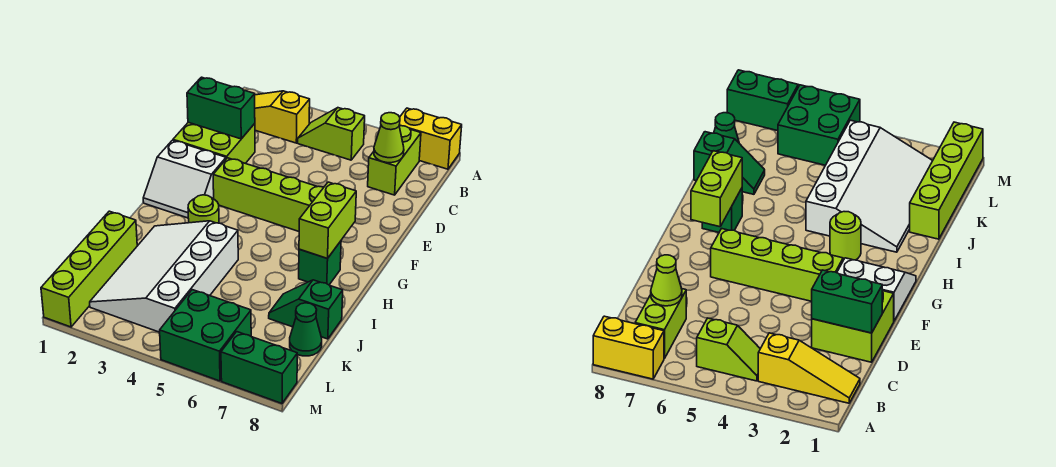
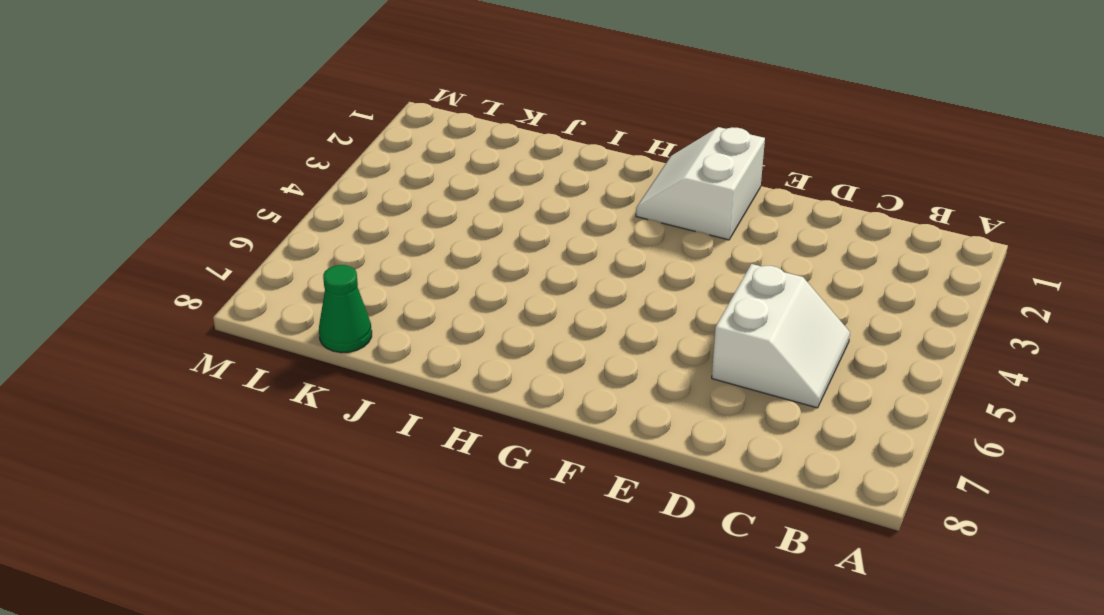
white slope C5:D6 level 1 top D -> none
none -> yellow brick A7:A8 level 1
none -> yellow slope B1:B3 level 1 top 3
none -> lime slope B4:B5 level 1 top 5

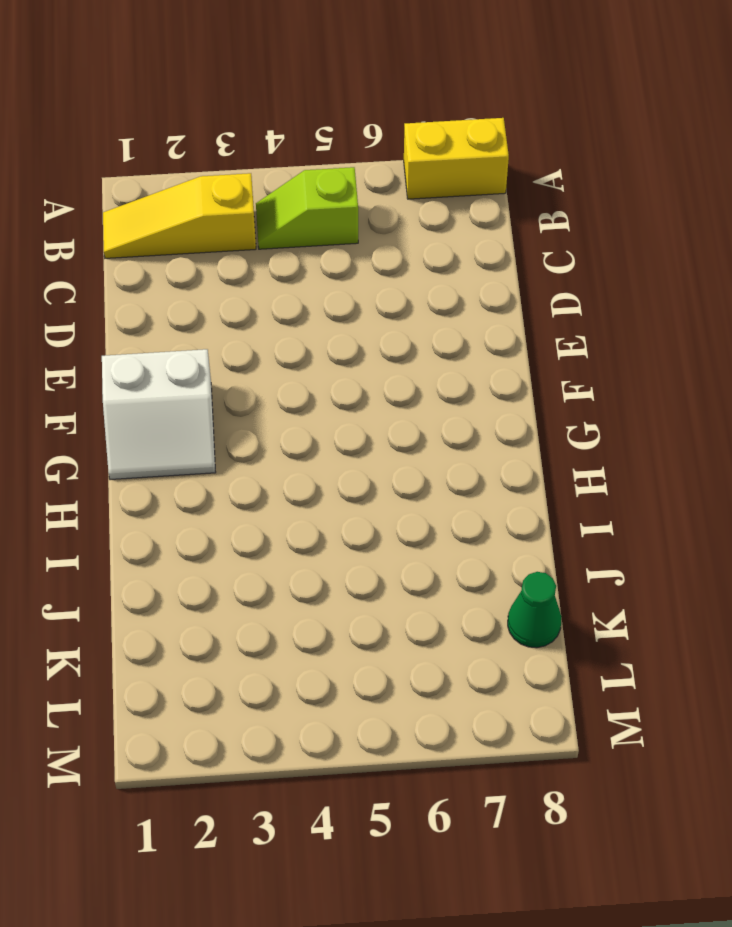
none -> lime brick B7:C7 level 1
none -> lime brick D1:E2 level 1
none -> lime brick F3:F6 level 1

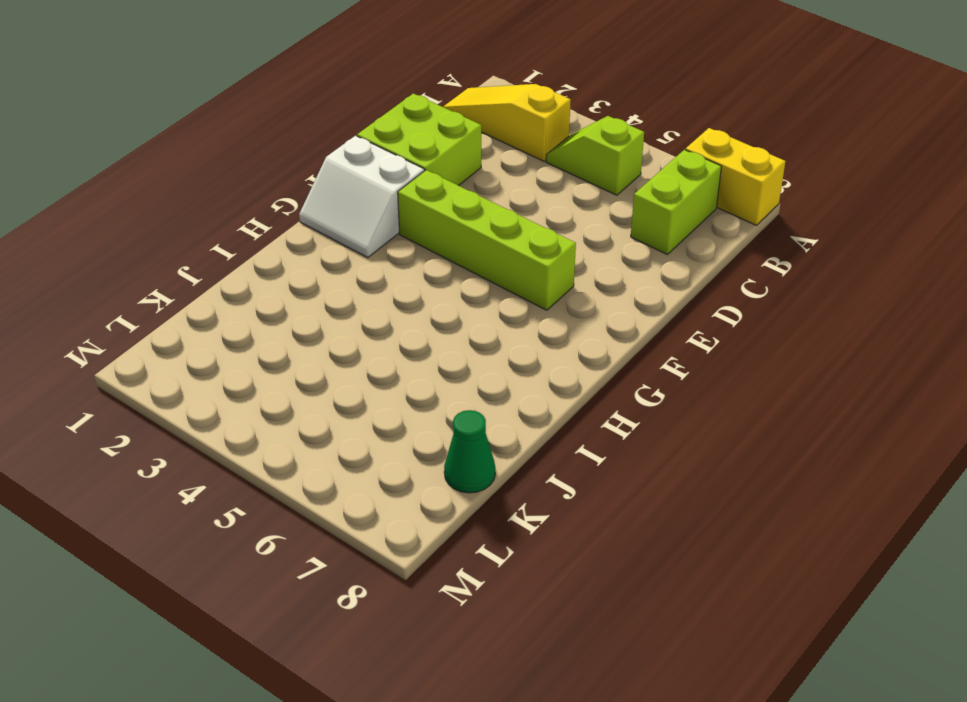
none -> lime round brick H3 level 1
none -> green brick H7 level 1
none -> white slope I2:L4 level 1 top 4

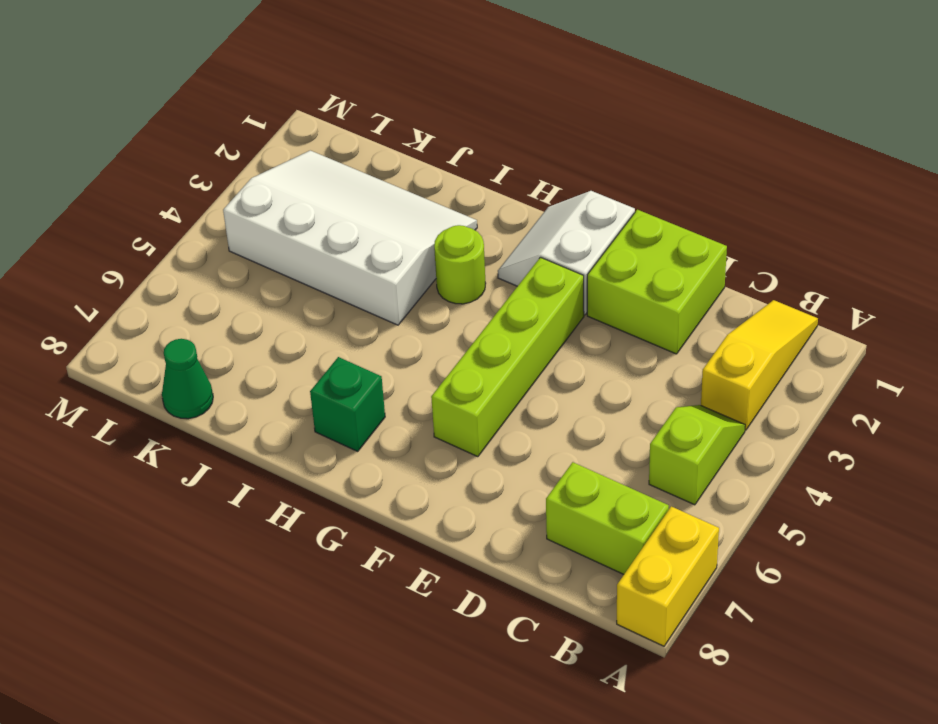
none -> lime brick J1:M1 level 1
none -> green slope J7:J8 level 1 top 8
none -> green brick L5:M6 level 1

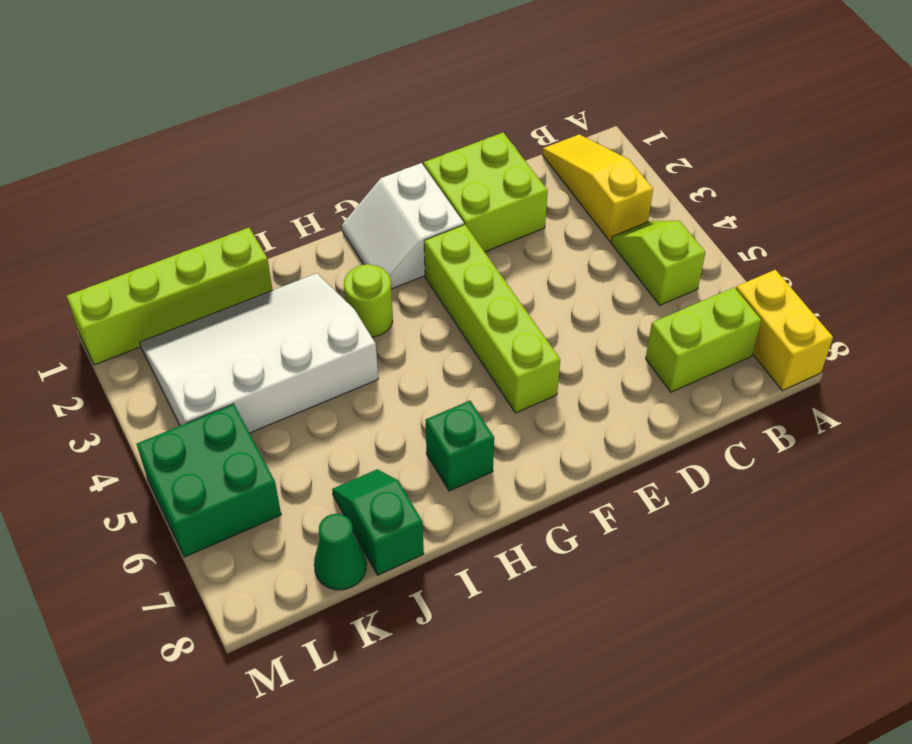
none -> green brick M7:M8 level 1
none -> lime cone C7 level 2
none -> green brick D1:D2 level 2

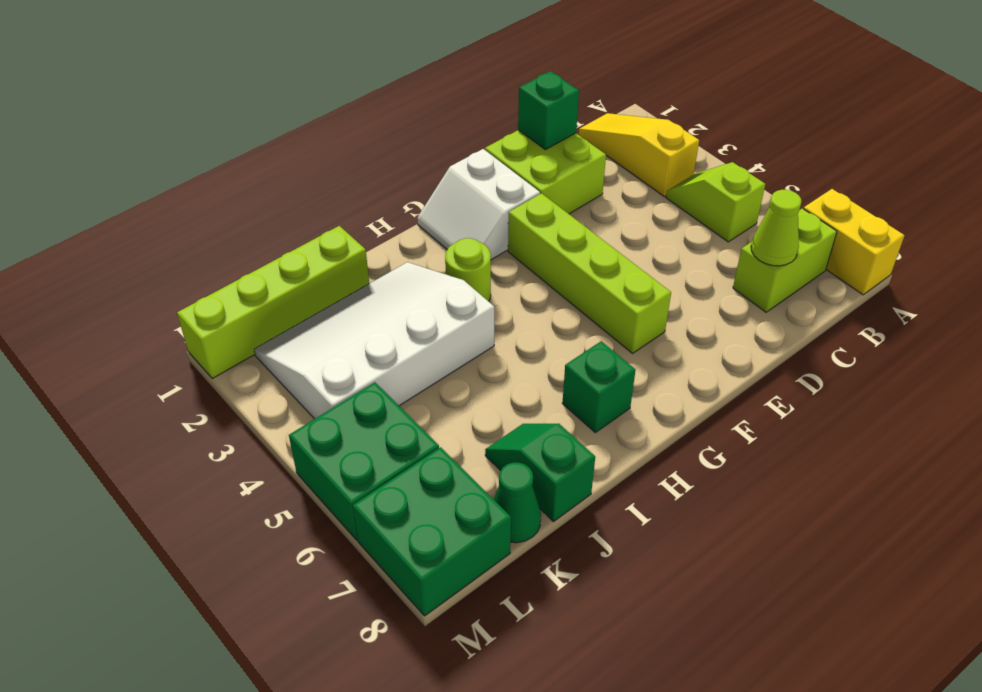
green brick D1 level 2 -> green brick D1:D2 level 2
green brick L7:M8 level 1 -> green brick M7:M8 level 1
none -> lime brick G7:H7 level 2

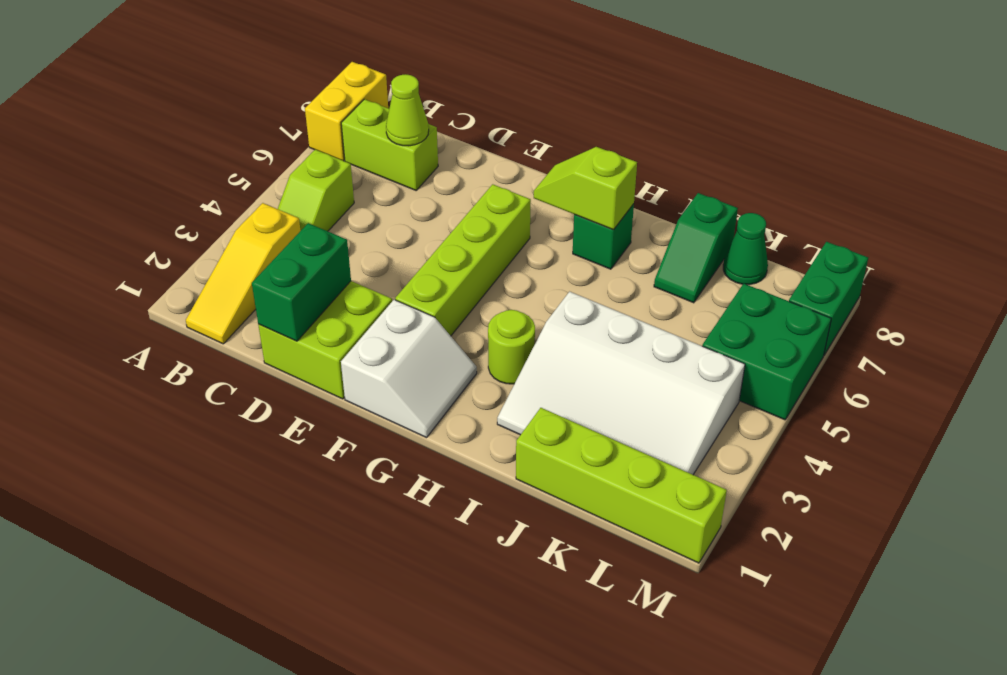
lime slope G7:H7 level 2 top H -> lime brick G7:H7 level 2

